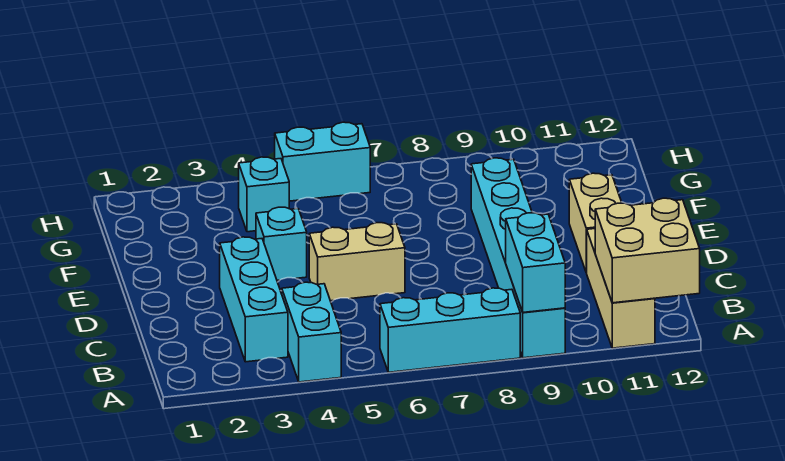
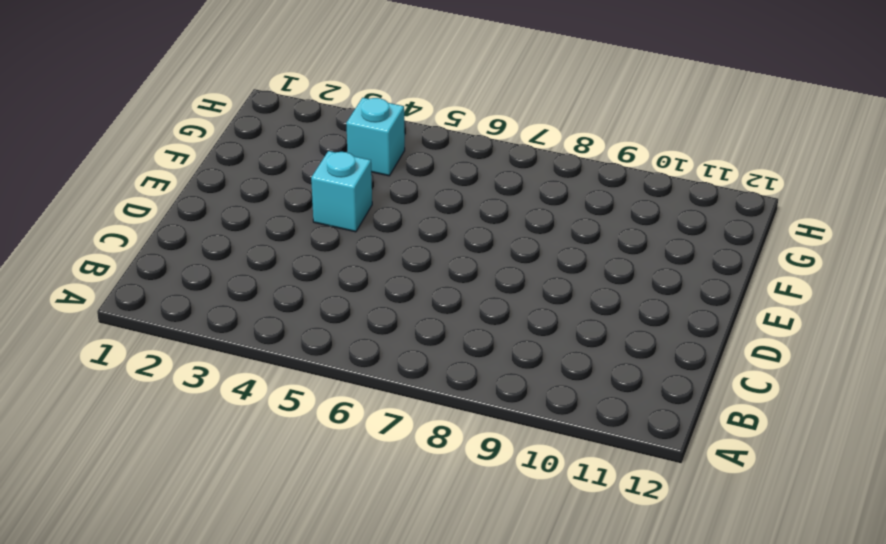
none -> cyan brick A4:B4 level 1
none -> cyan brick A6:A8 level 1
none -> cyan brick A9:F9 level 1

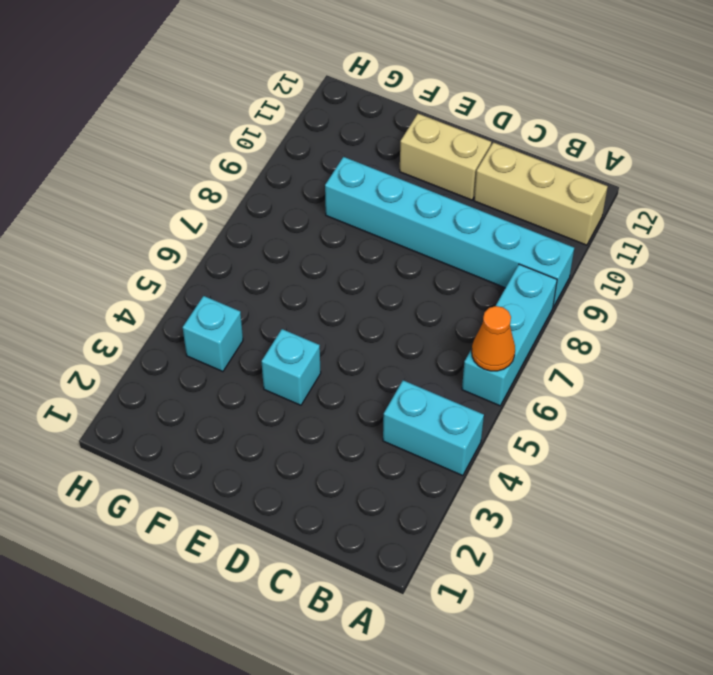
orange cone A6 level 2 -> none
none -> cyan brick B3:D3 level 1
none -> tan brick D5:D6 level 1
none -> cyan brick H5:H6 level 1

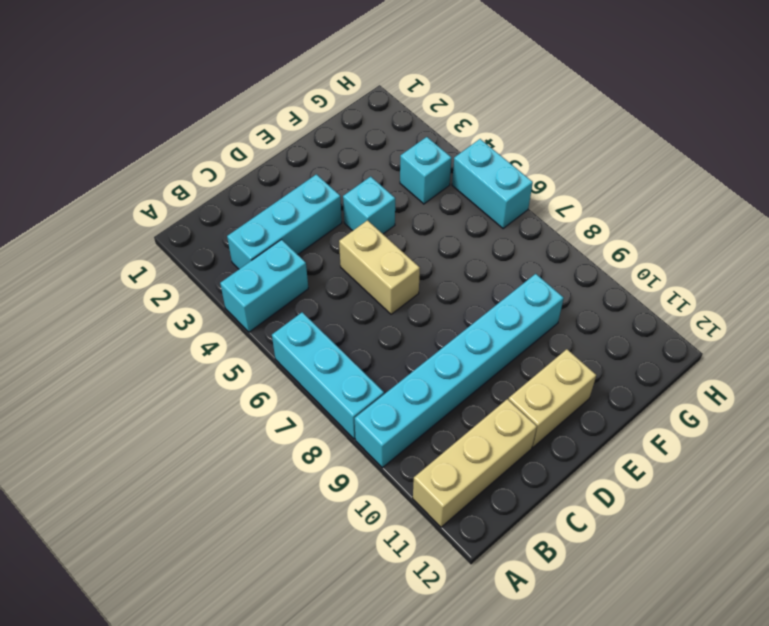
none -> cyan brick A9:B9 level 2
none -> tan brick A11:B12 level 2

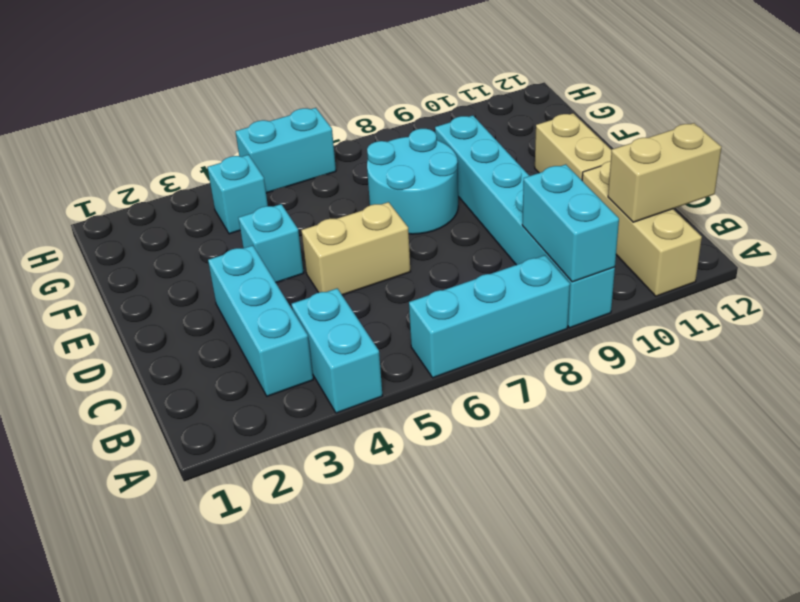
tan brick B11:B12 level 2 -> tan brick A11:B12 level 2
cyan round brick E7:F8 level 1 -> none

